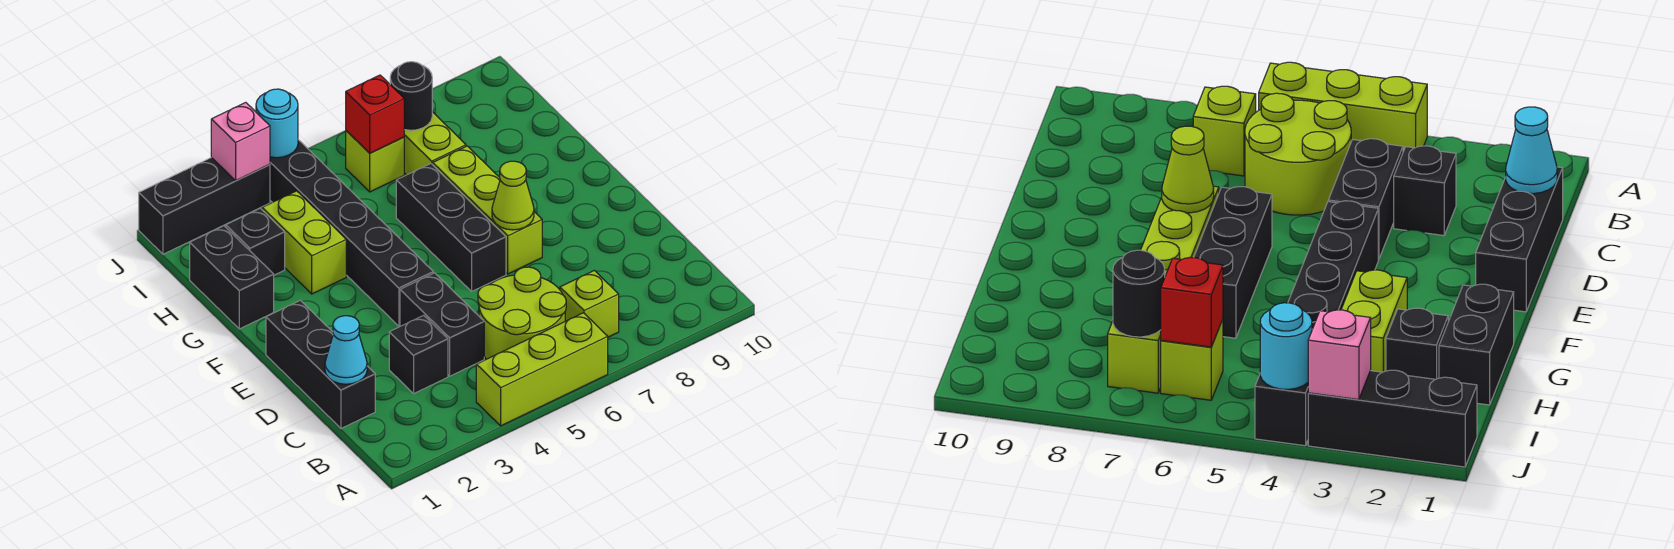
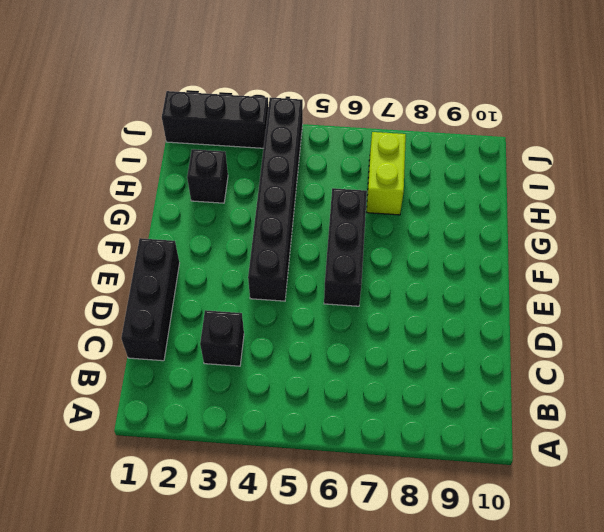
none -> lime brick A4:A6 level 1
none -> lime round brick B5:C6 level 1
none -> lime brick B7 level 1

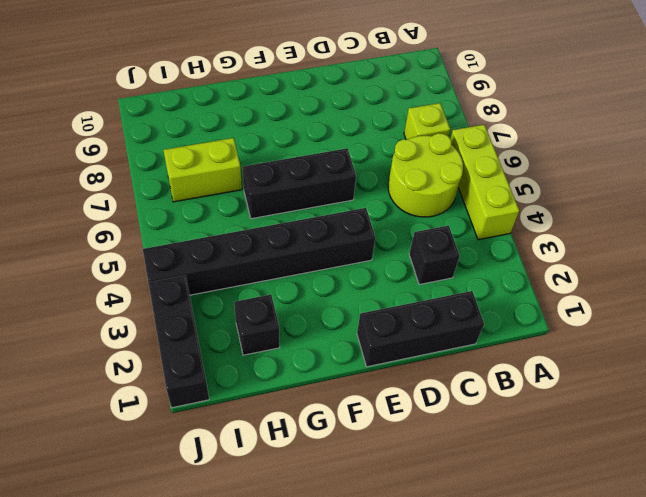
none -> black brick C4:D4 level 1
none -> lime brick E7:G7 level 1
none -> black brick G1:H1 level 1

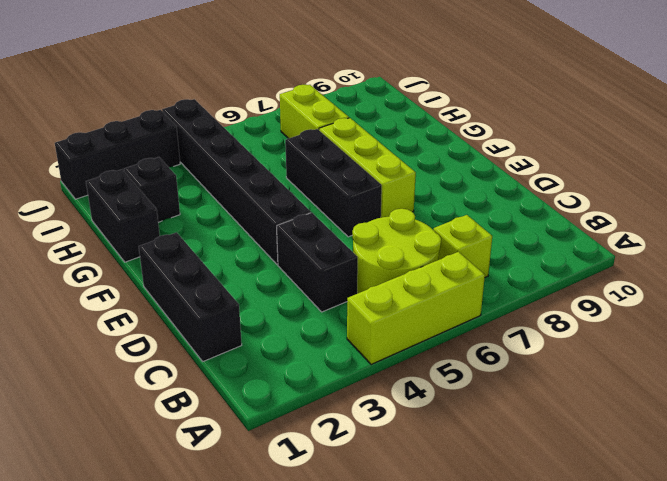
none -> black brick C3 level 1
none -> lime brick G3:H3 level 1
none -> lime brick I6 level 1

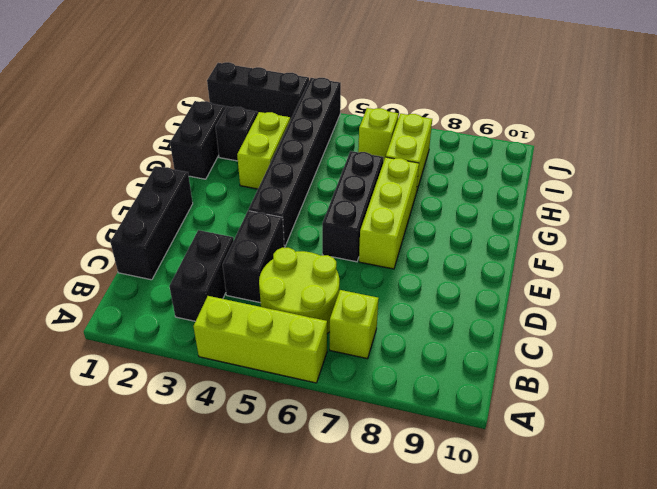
black brick B3:C3 level 1 -> black brick C3 level 1
none -> cyan cone C1 level 2
none -> lime cone E7 level 2
none -> red brick I6 level 2

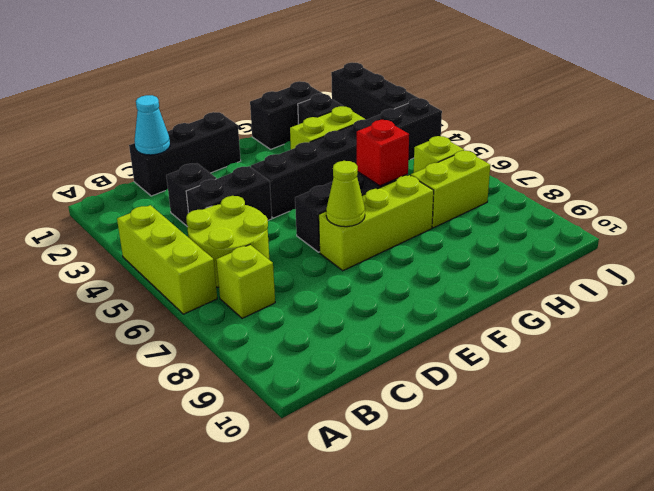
red brick G6 level 2 -> red brick I6 level 2
none -> black round brick I7 level 2
none -> pink brick J3 level 2
none -> cyan round brick J4 level 2

